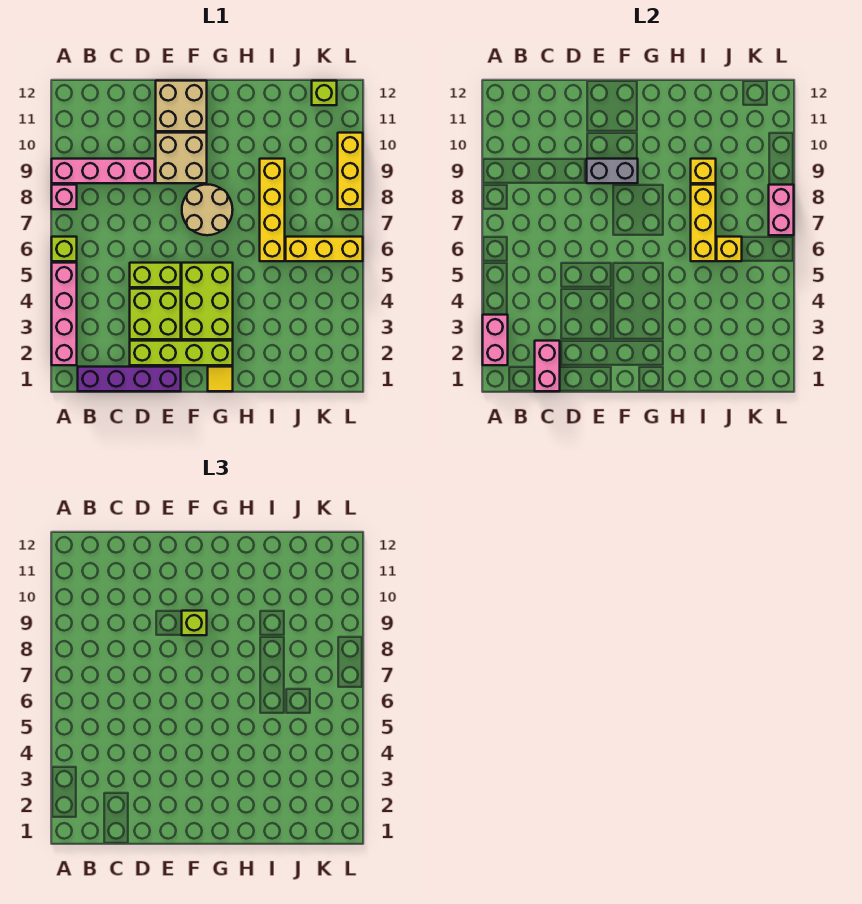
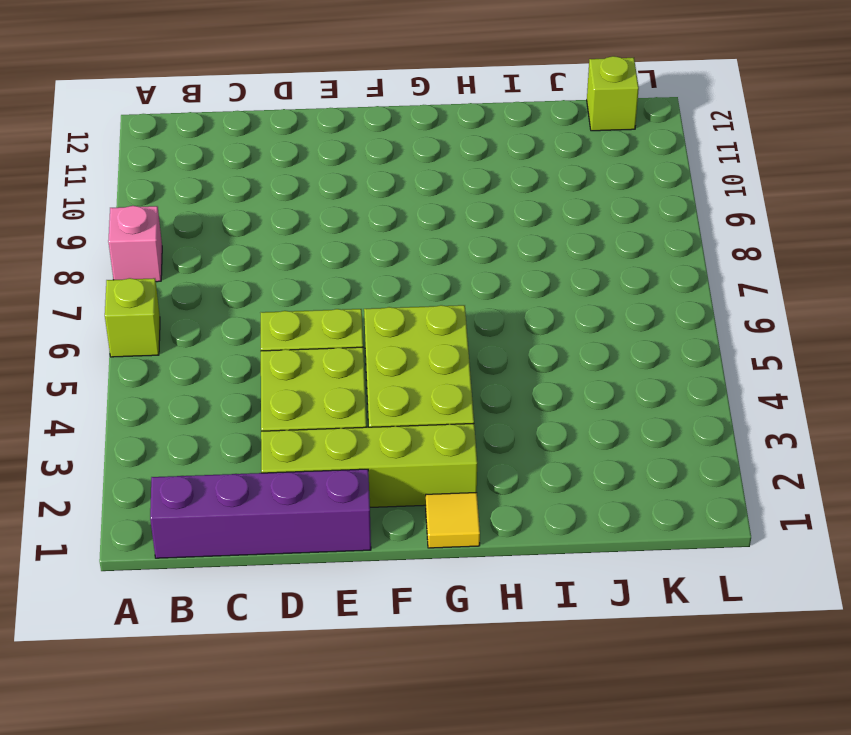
none -> pink brick A2:A5 level 1
none -> pink brick A9:D9 level 1
none -> tan brick E9:F10 level 1

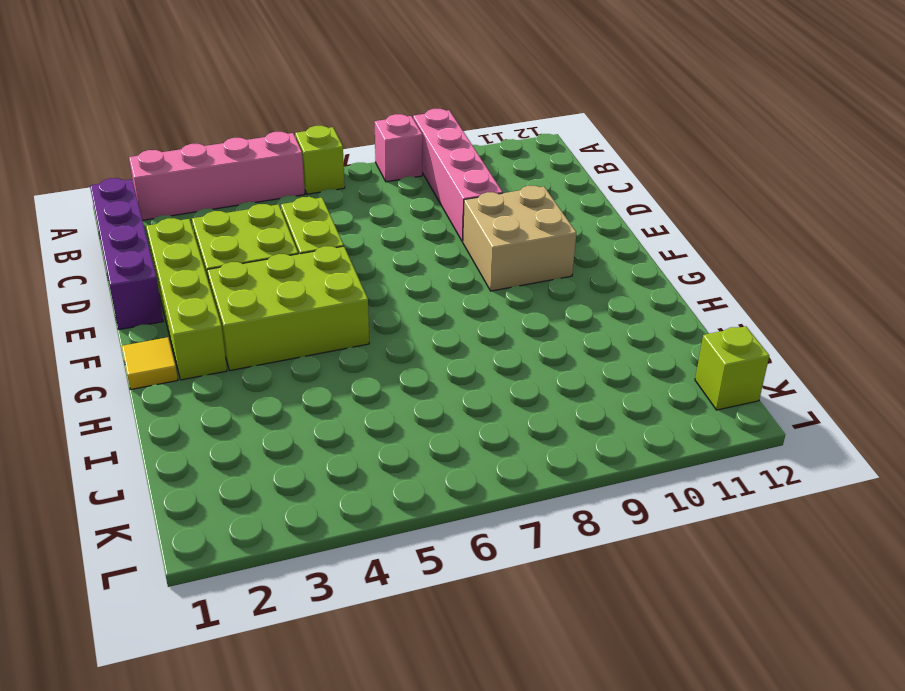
none -> tan brick E11:F12 level 1
none -> tan round brick F7:G8 level 1
none -> yellow brick I6:I9 level 1

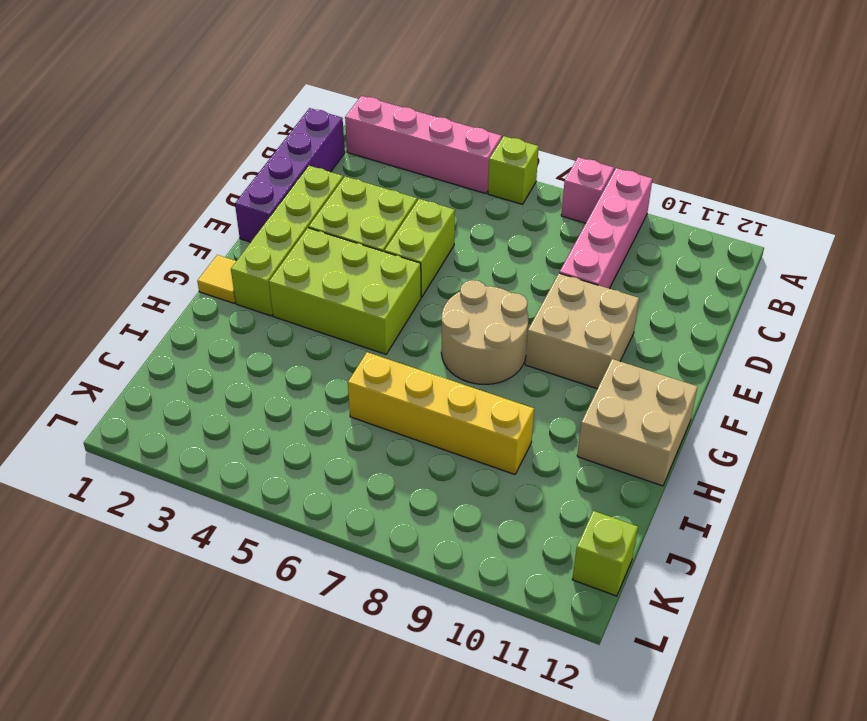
tan brick G11:H12 level 1 -> tan brick E11:F12 level 1
none -> yellow brick J6:L6 level 1
none -> yellow brick L8:L10 level 1
none -> pink brick A2:A3 level 2

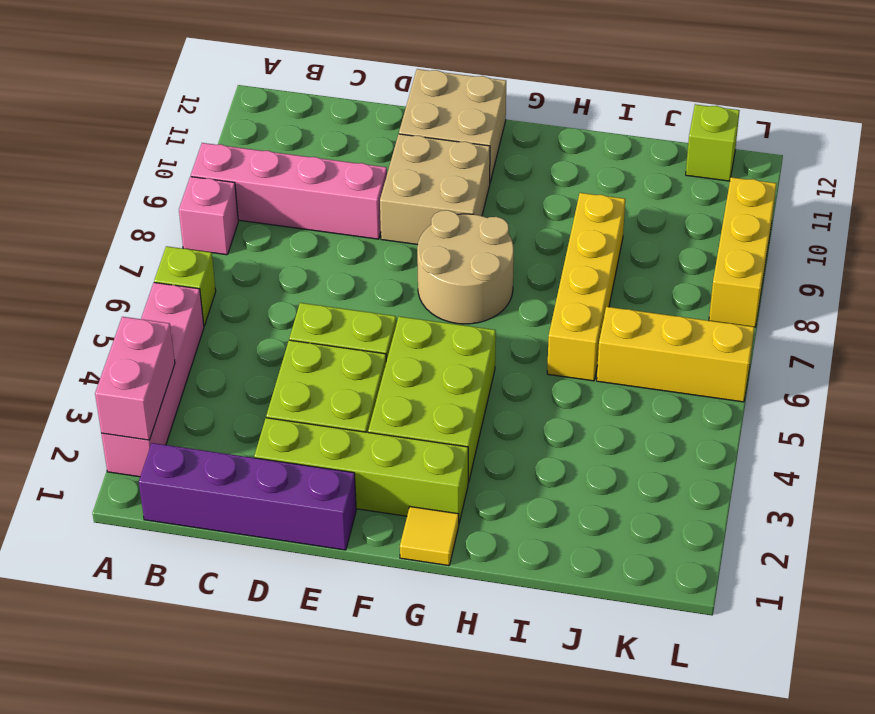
none -> pink brick C1:C2 level 2
none -> grey brick E9:F9 level 2
none -> yellow brick I6:I8 level 2

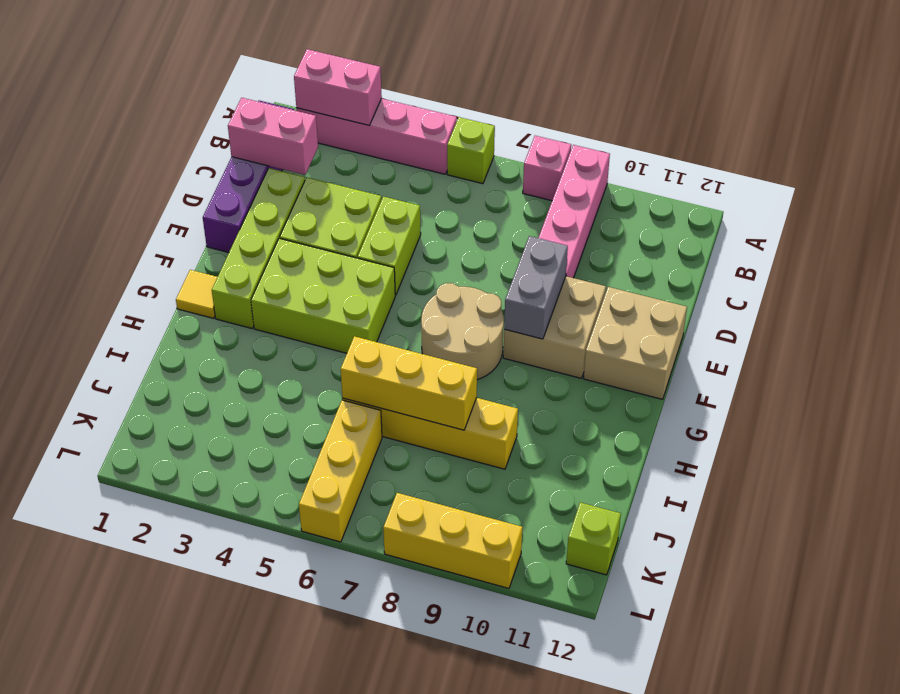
none -> yellow brick I9 level 2
none -> yellow brick J6 level 2
none -> pink brick L7:L8 level 2

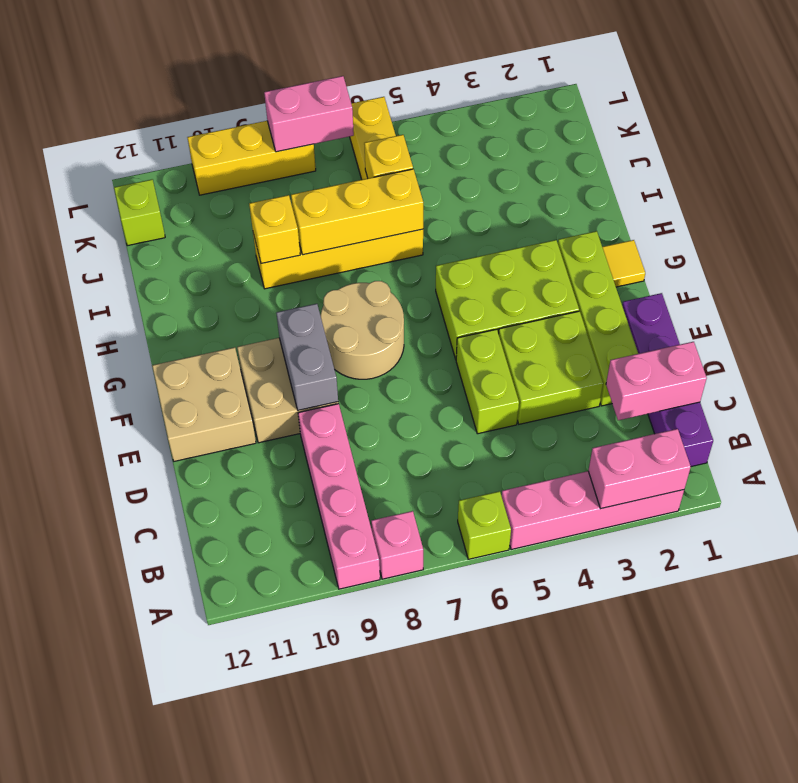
none -> lime brick F9 level 3

